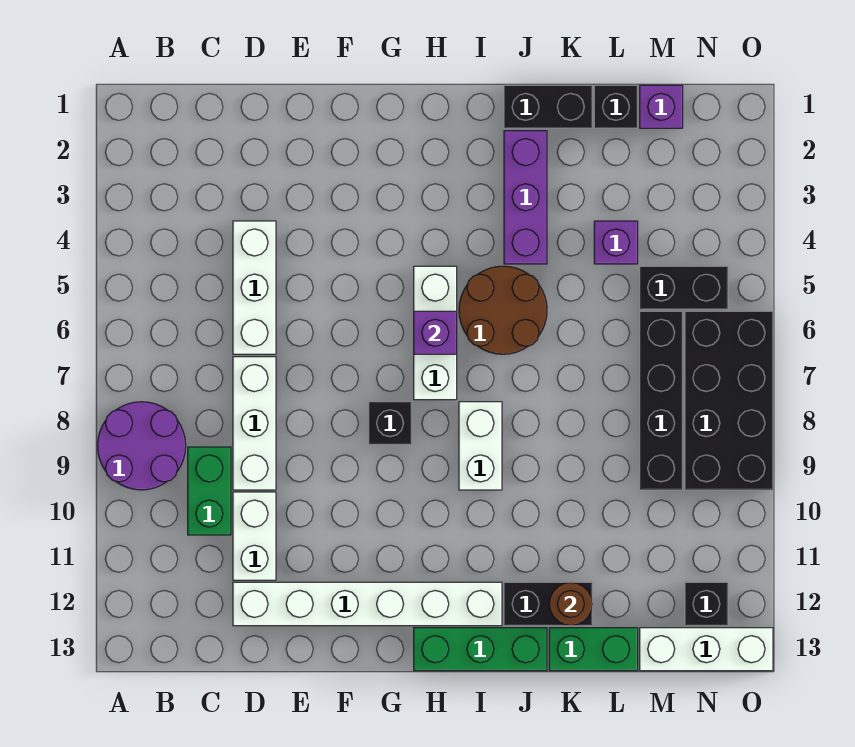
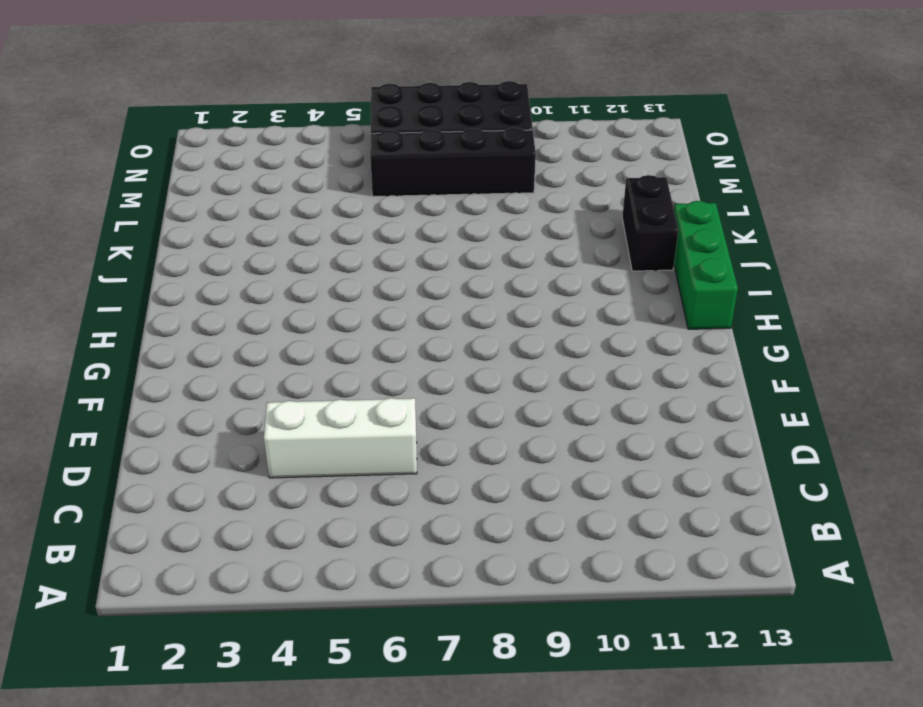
none -> purple round brick A8:B9 level 1
none -> green brick C9:C10 level 1
none -> white brick D7:D9 level 1

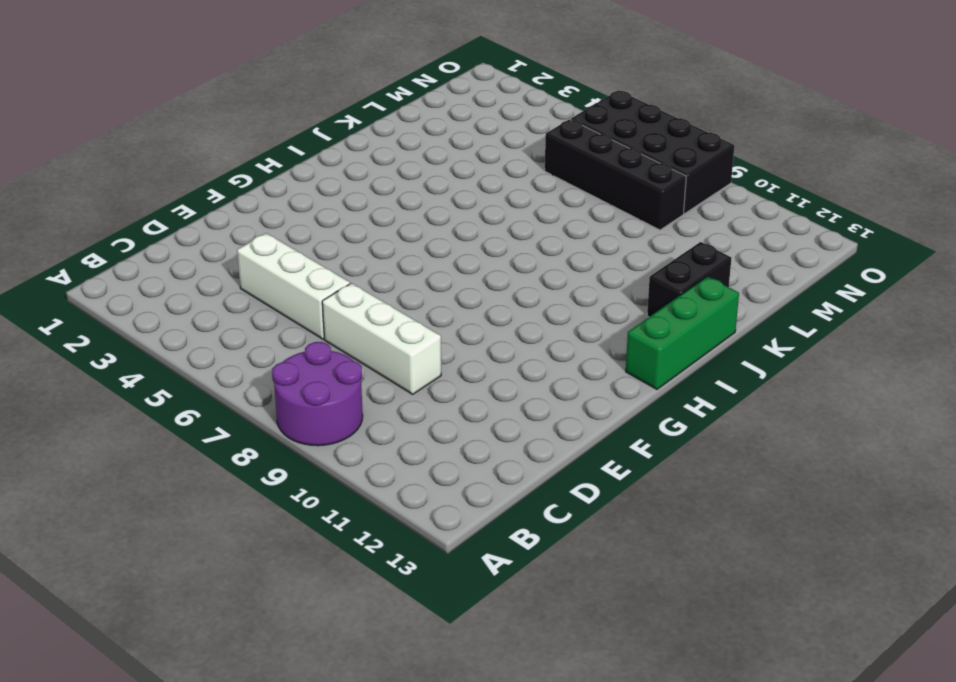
none -> green brick C9:C10 level 1
none -> white brick D10:D11 level 1
none -> white brick D12:I12 level 1

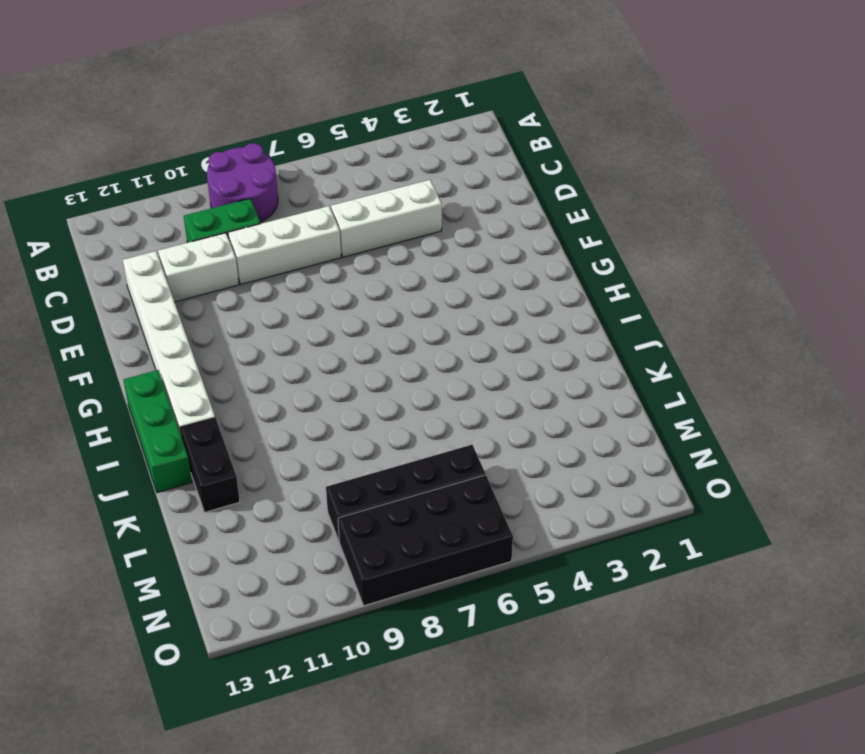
none -> black brick G8 level 1
none -> white brick H5:H7 level 1
none -> brown round brick I5:J6 level 1

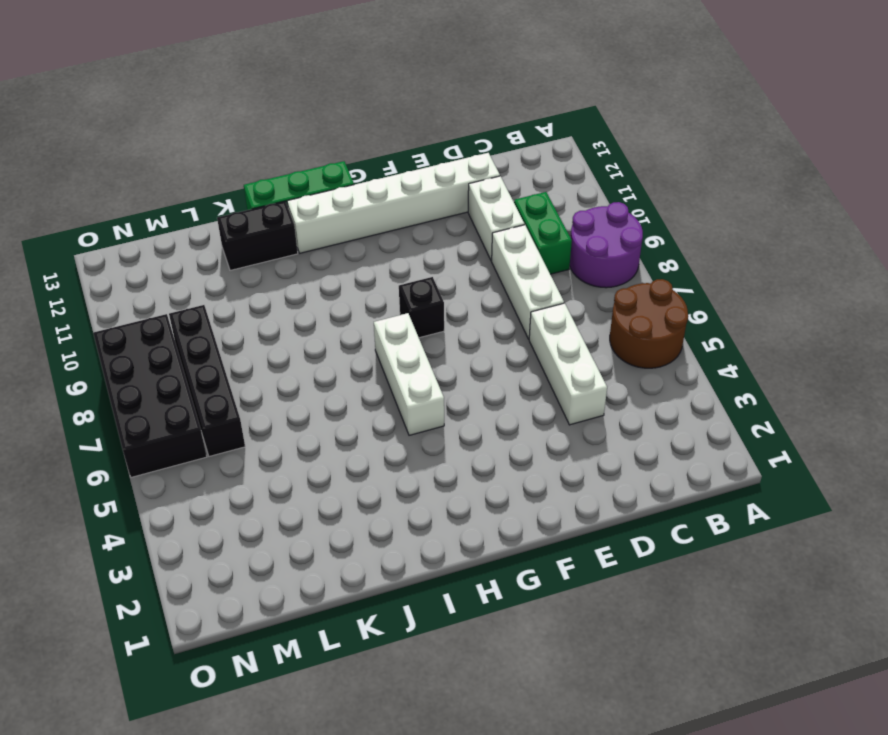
brown round brick A5:B6 level 1 -> brown round brick I5:J6 level 1
none -> white brick I8:I9 level 1
none -> black brick J1:K1 level 1
none -> purple brick J2:J4 level 1

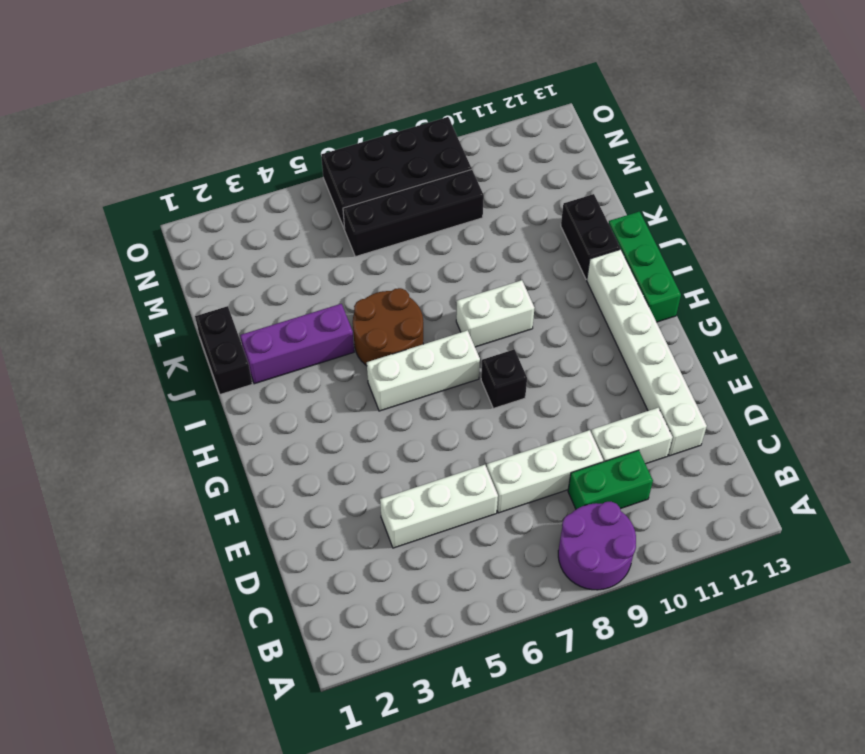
none -> green brick K13:L13 level 1
none -> black brick L1 level 1
none -> purple brick L4 level 1

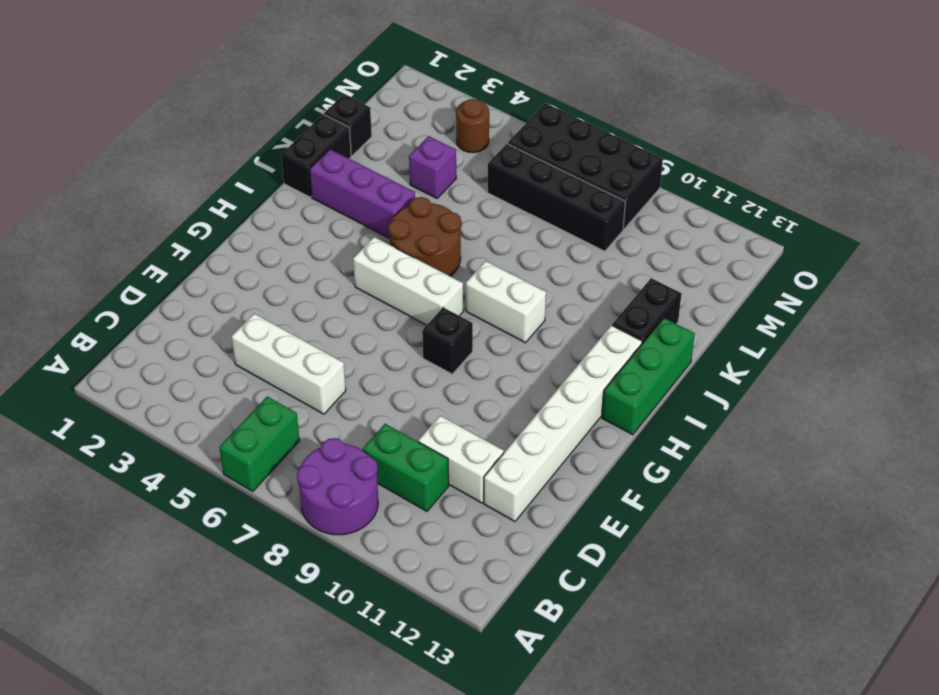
green brick A6:B6 level 1 -> green brick K13:L13 level 1
brown round brick N4 level 1 -> brown round brick K12 level 2
none -> white brick D7:D9 level 1
none -> purple brick M1 level 1
none -> black brick M5:N5 level 1

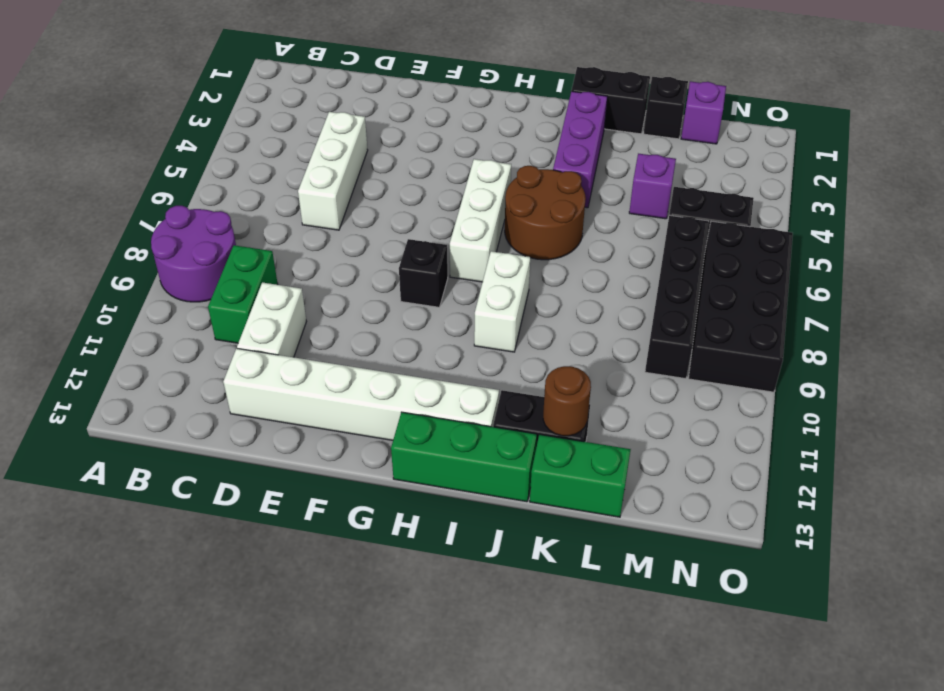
none -> white brick D7:D9 level 1
none -> white brick M13:O13 level 1
none -> black brick N12 level 1

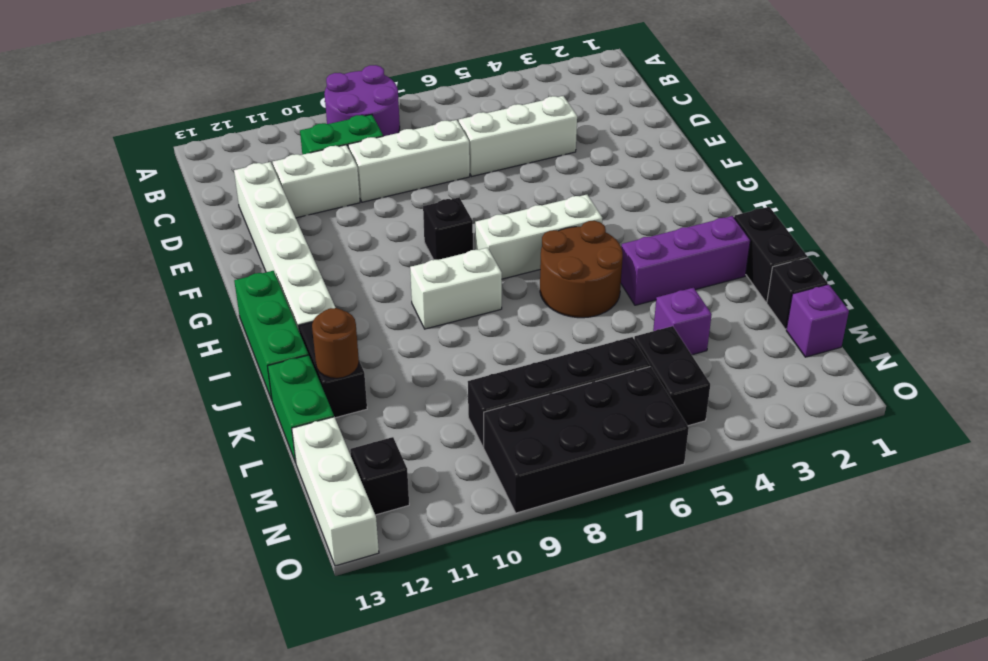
none -> purple brick H6 level 2

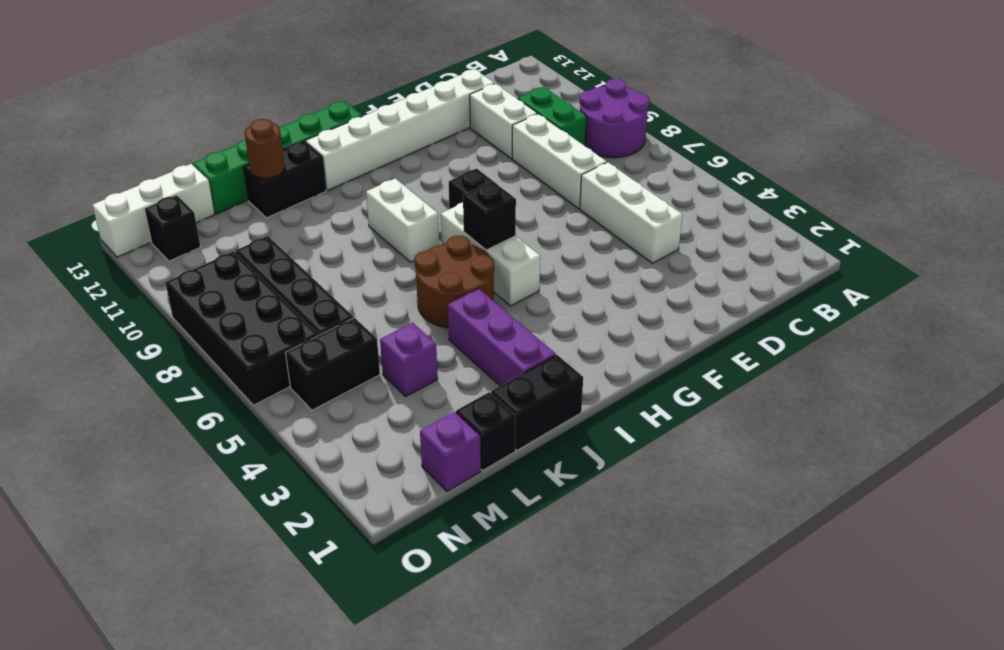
black brick H6 level 2 -> purple brick H6 level 2

